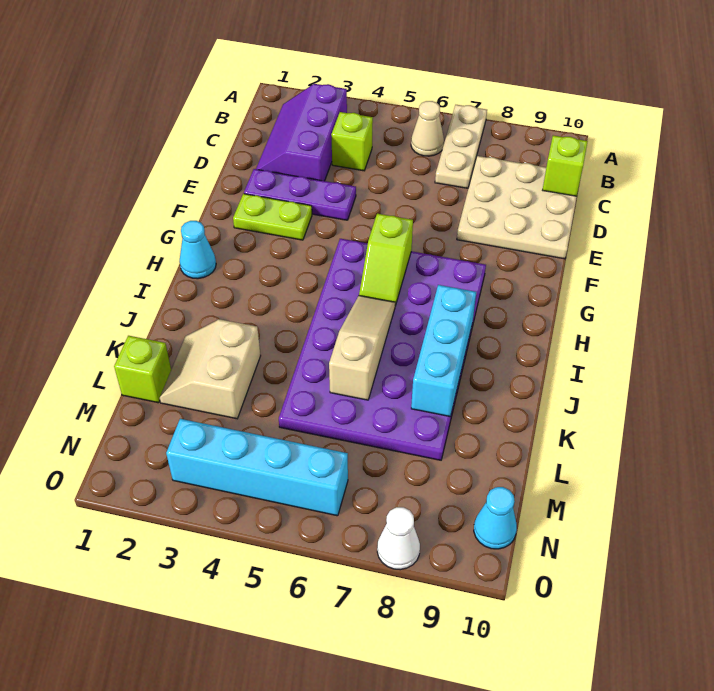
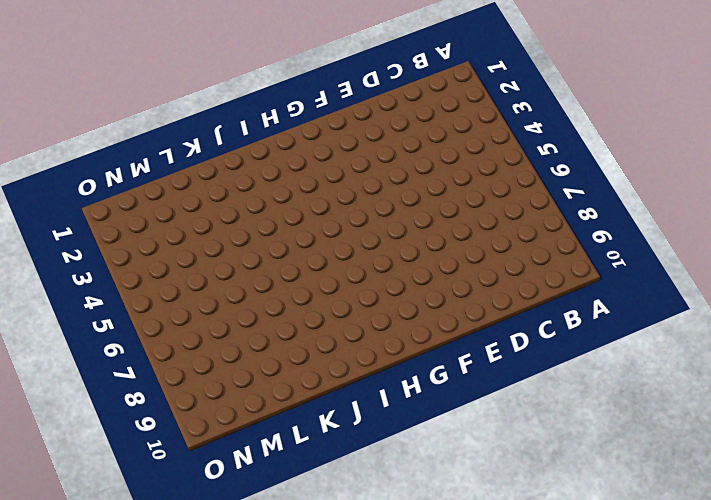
none -> tan plate A7:C7 level 1
none -> purple slope B2:D3 level 1 top 3
none -> tan cone B6 level 1

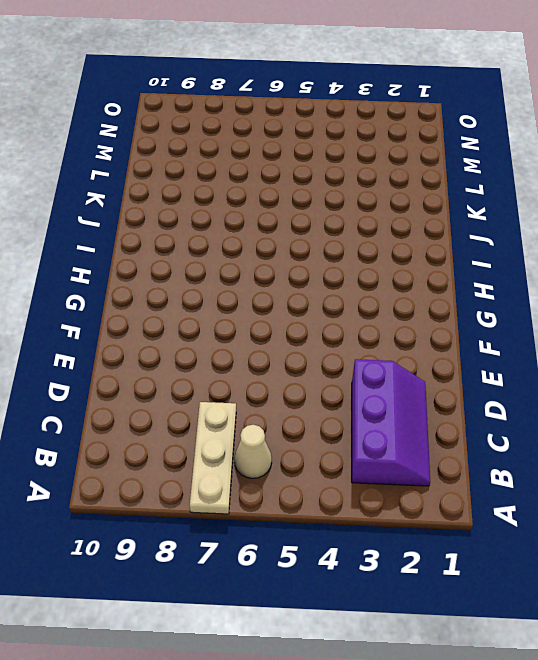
none -> lime brick C4 level 1
none -> tan plate C8:E10 level 1
none -> purple plate E2:E4 level 1

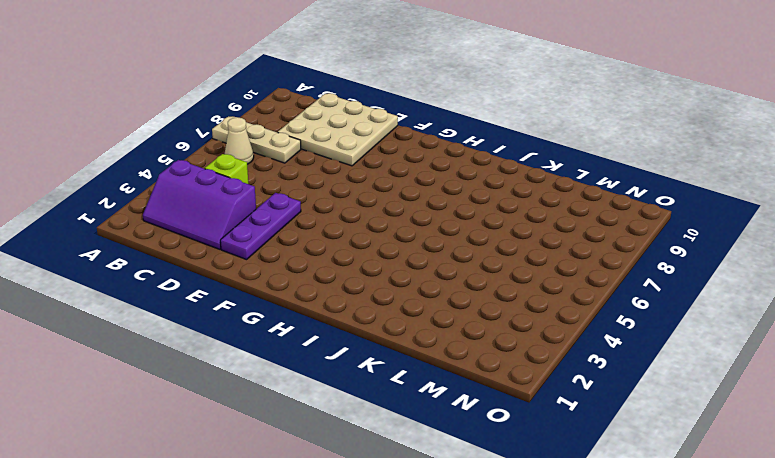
none -> lime plate F2:F3 level 1
none -> purple plate G5:L8 level 1
none -> cyan cone H1 level 1

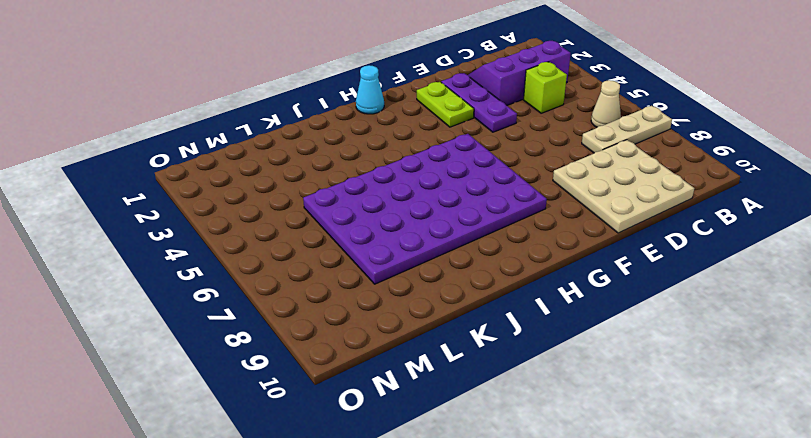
none -> tan slope K2:L3 level 1 top 3
none -> lime brick L1 level 1
none -> cyan brick N3:N6 level 1

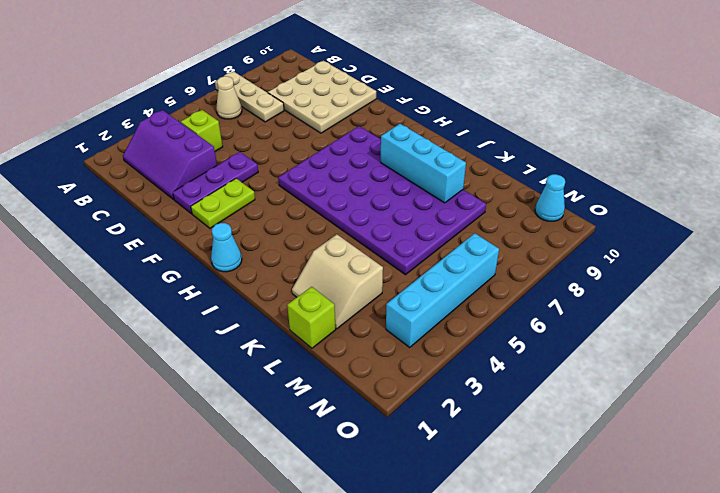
none -> white cone O8 level 1
none -> lime brick C10 level 2
none -> lime slope G6:H6 level 2 top G

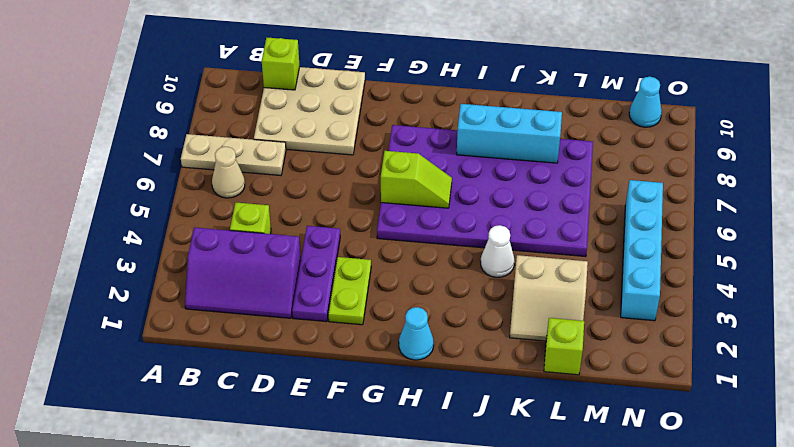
white cone J4 level 1 -> white cone O8 level 1
none -> tan slope I6:K6 level 2 top K

